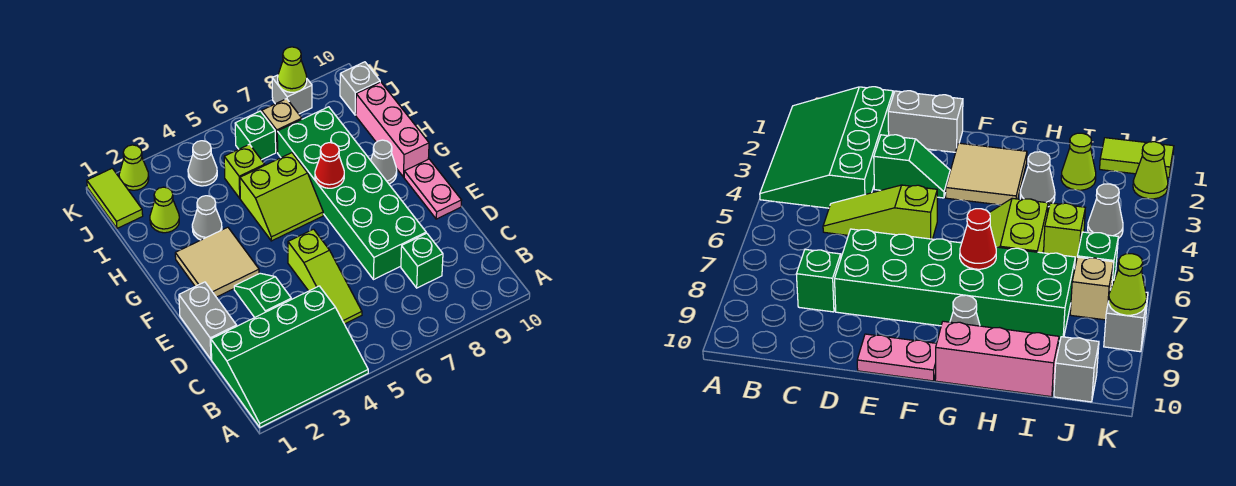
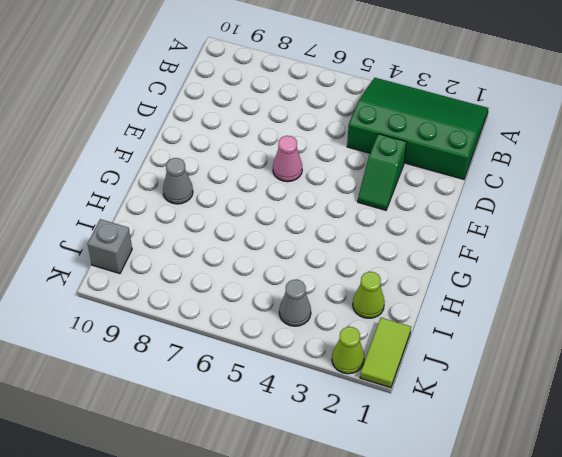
pink cone E6 level 1 -> none
none -> lime slope C5:E5 level 1 top E
none -> green brick C8 level 1
none -> grey brick D1:E1 level 1

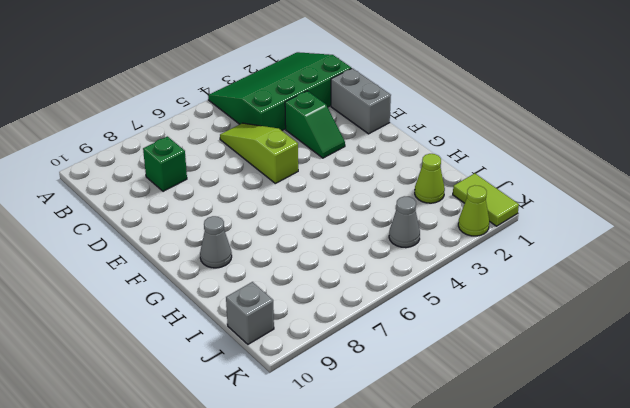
none -> green brick D7:I8 level 1
none -> pink plate E10:F10 level 1
none -> tan tile F2:G3 level 1

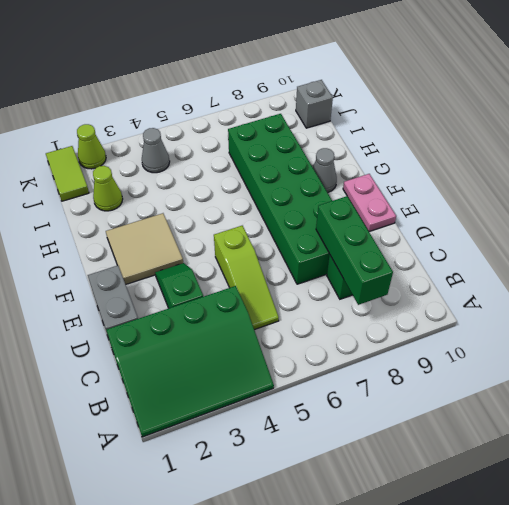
green brick B8:D8 level 2 -> none
none -> lime slope G5:H6 level 1 top H
none -> pink brick G10:I10 level 1
none -> grey cone H3 level 1

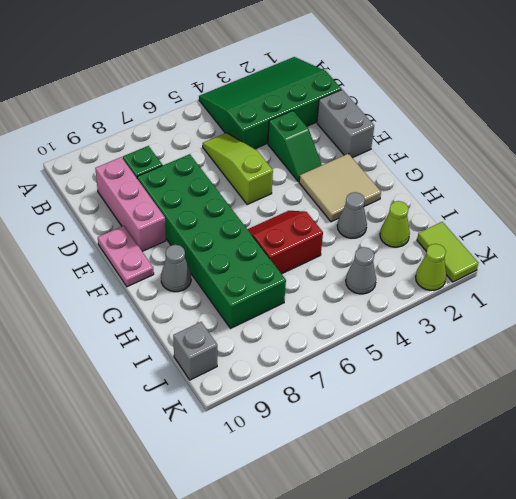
pink brick C9:E9 level 1 -> pink brick G10:I10 level 1
red slope G5:H6 level 1 top H -> lime slope G5:H6 level 1 top H
none -> lime brick I5 level 1
none -> green brick J6 level 1
none -> tan brick J7 level 1

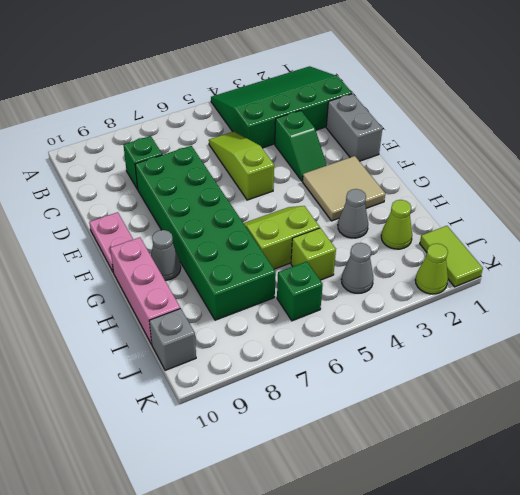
none -> tan brick J7 level 1
none -> grey brick K8 level 1
none -> red cone G7 level 2

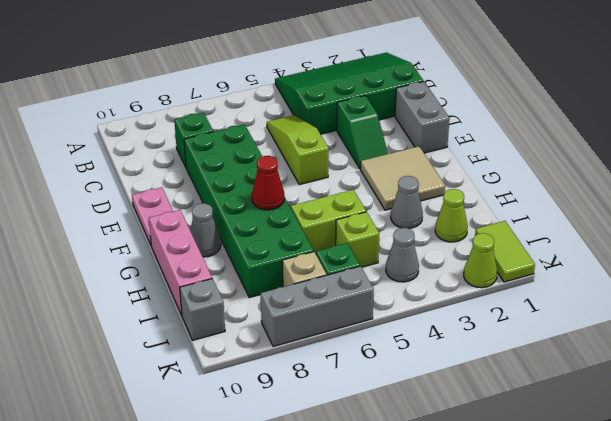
grey brick K6:K8 level 1 -> grey brick K8 level 1
none -> lime cone K8 level 2

